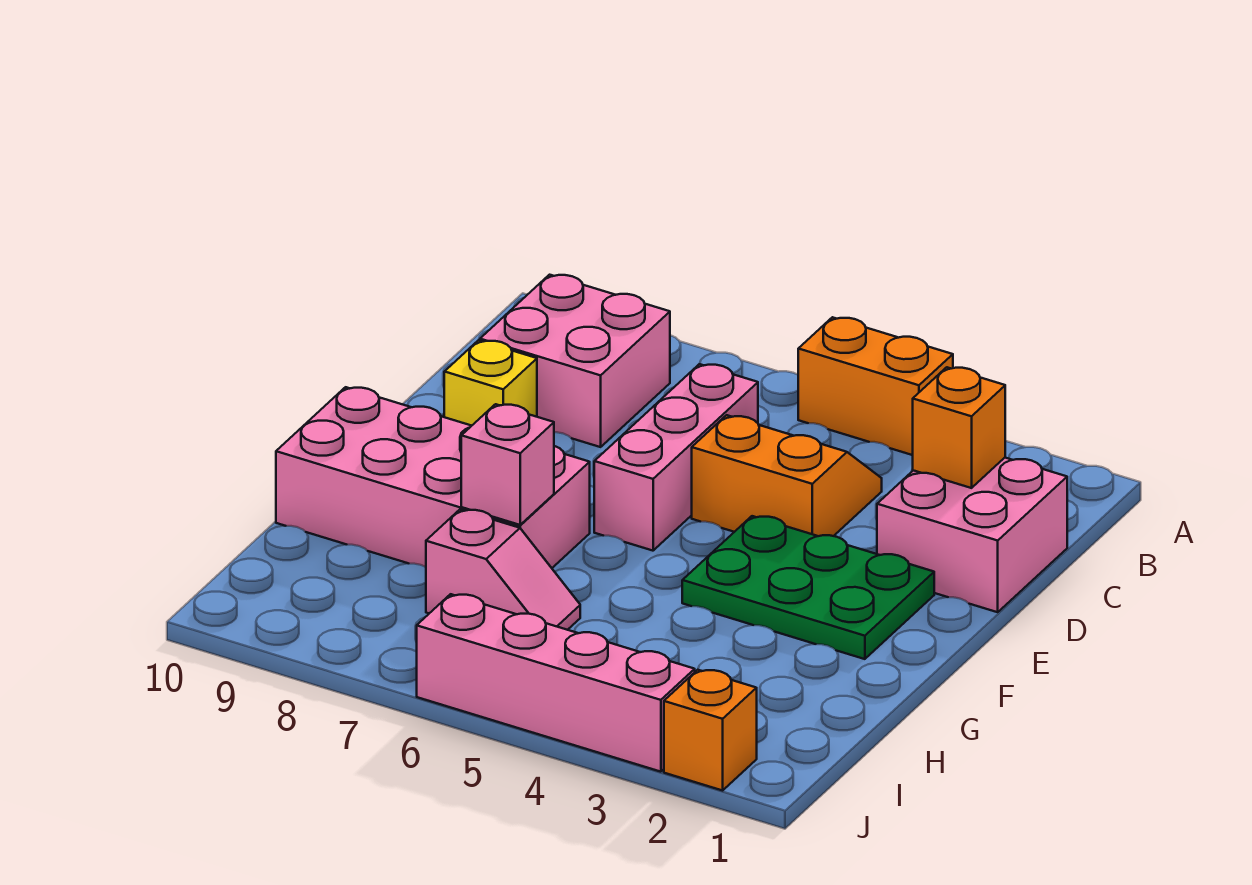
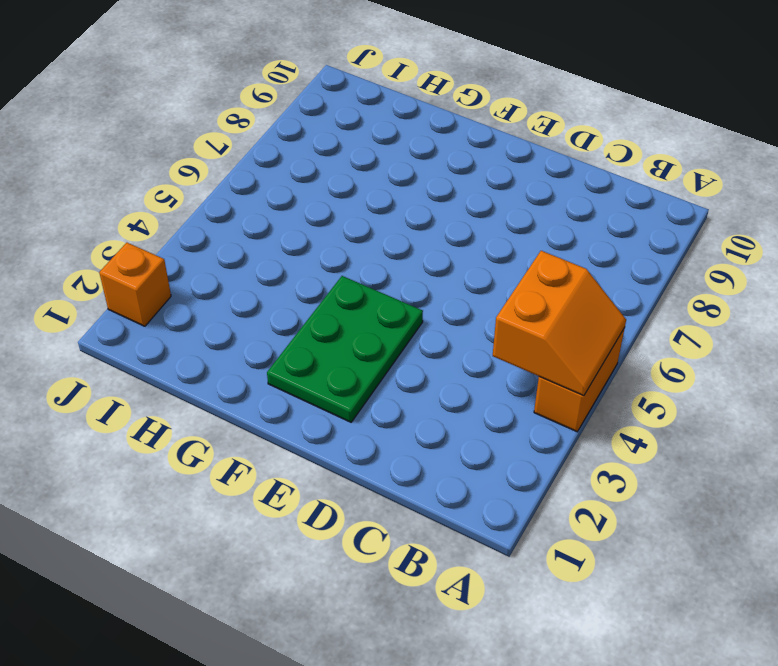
orange slope A4:B5 level 2 top B -> orange slope C4:D5 level 1 top D
none -> pink brick B8:C9 level 1
none -> pink brick C1:D2 level 1
none -> pink brick C6:E6 level 1

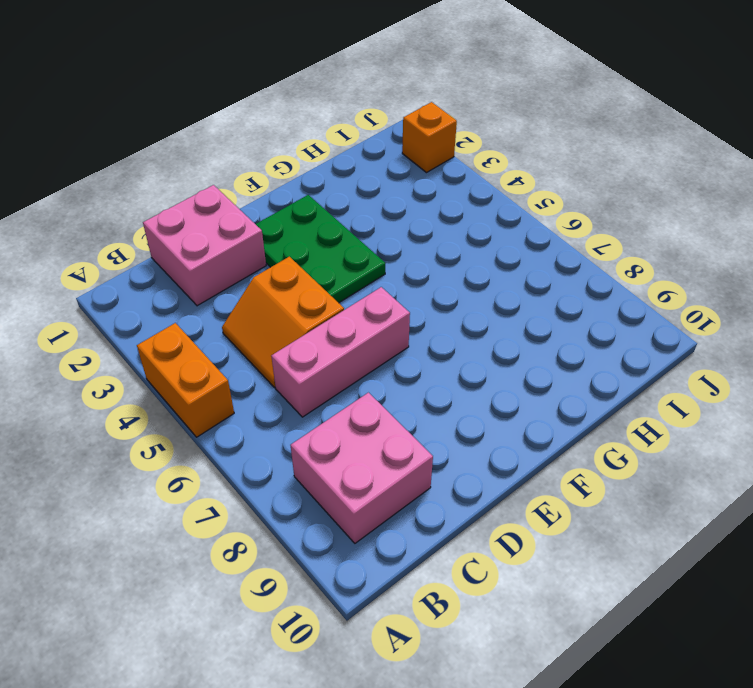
none -> yellow brick D9 level 1
none -> pink brick F7:G10 level 1
none -> pink slope H6:H7 level 1 top 7

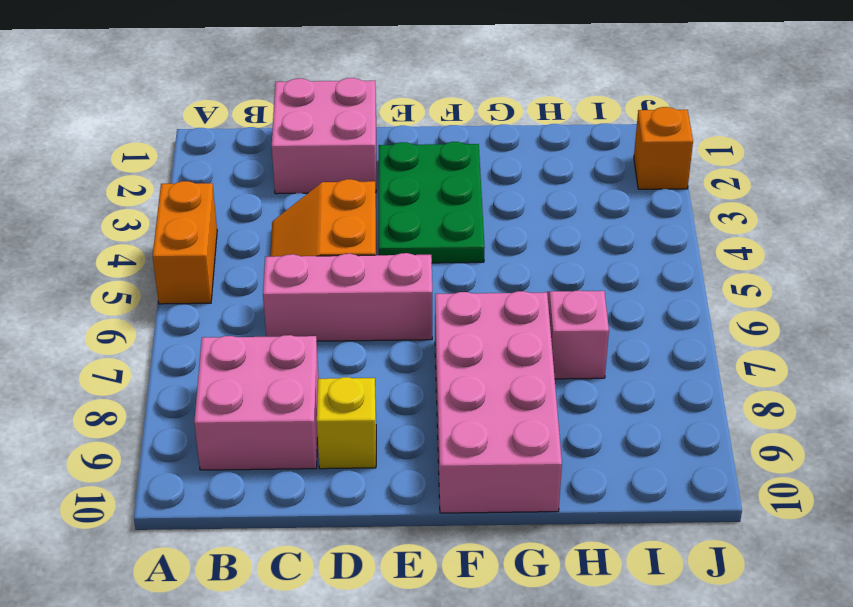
none -> pink brick J3:J6 level 1
none -> orange brick C2 level 2
none -> pink brick G7 level 2

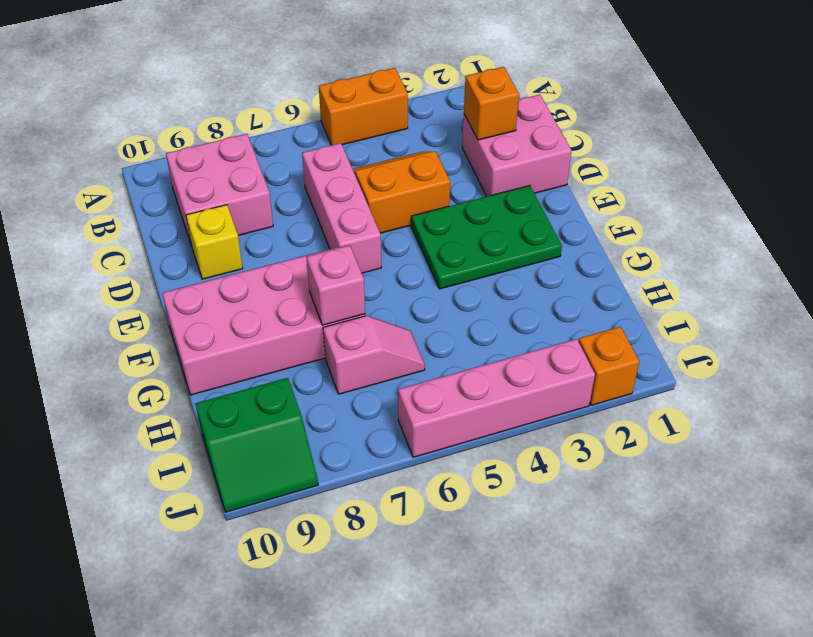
green slope I9:J10 level 1 top I -> none

